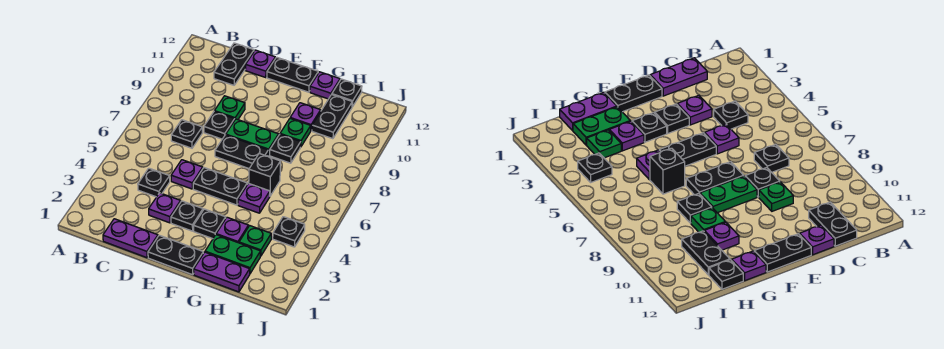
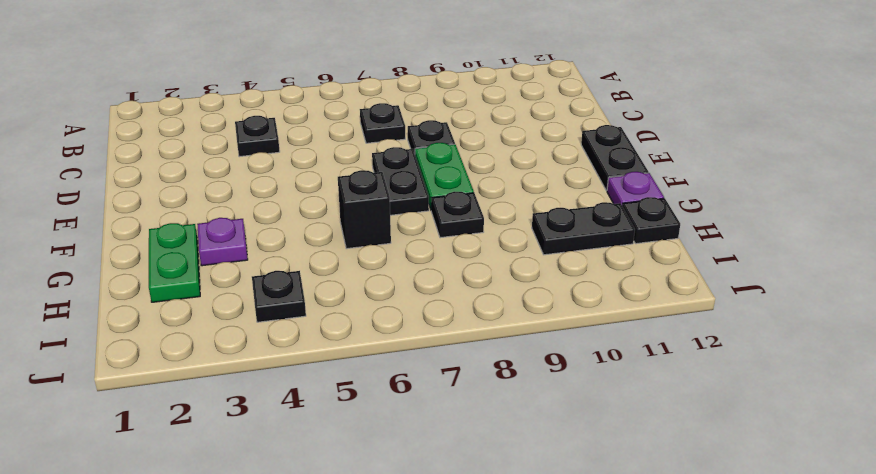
none -> purple plate C1:D1 level 1
none -> black plate C11:C12 level 1
none -> purple plate D3 level 1

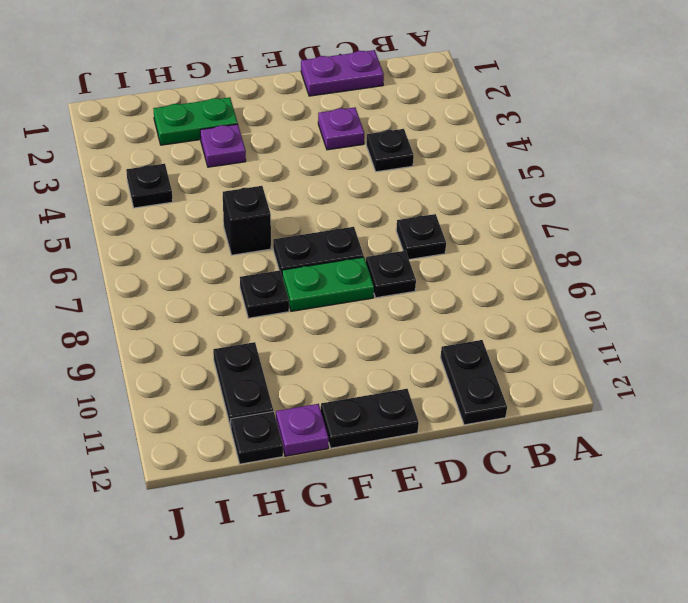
none -> purple plate D5 level 1
none -> green plate D9 level 1
none -> purple plate D12 level 1

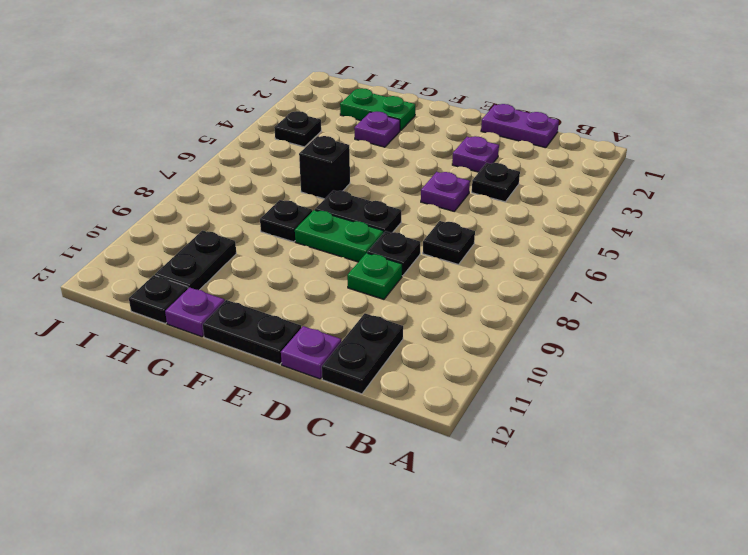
none -> black plate E1:F1 level 1
none -> black plate E3 level 1
none -> black plate E5:F5 level 1

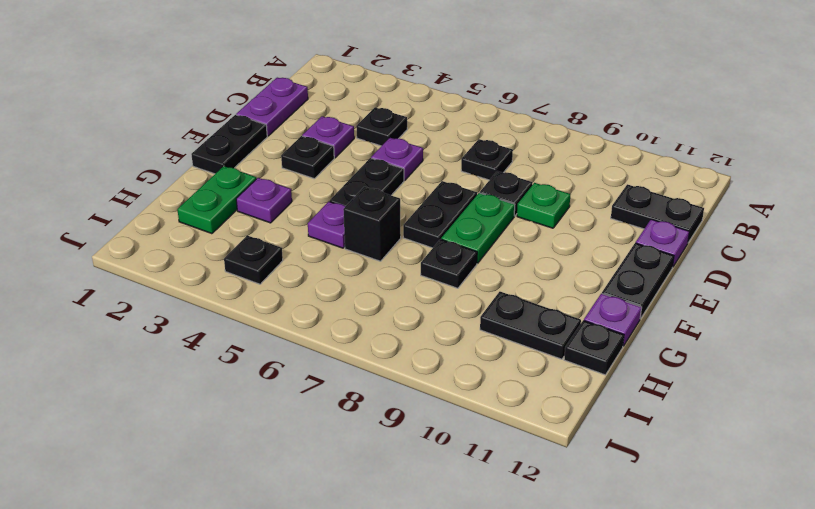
none -> black plate F3 level 1
none -> purple plate G1:H1 level 1
none -> green plate G9 level 1

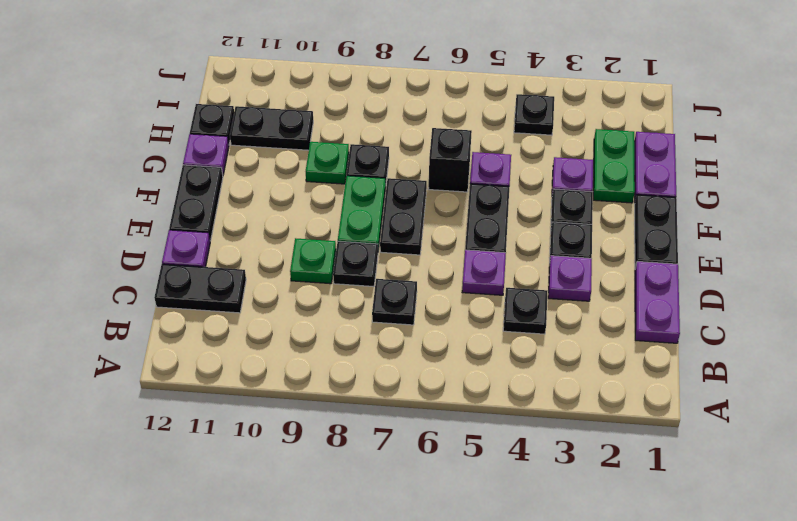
none -> purple plate G10 level 1
none -> green plate H3 level 1

